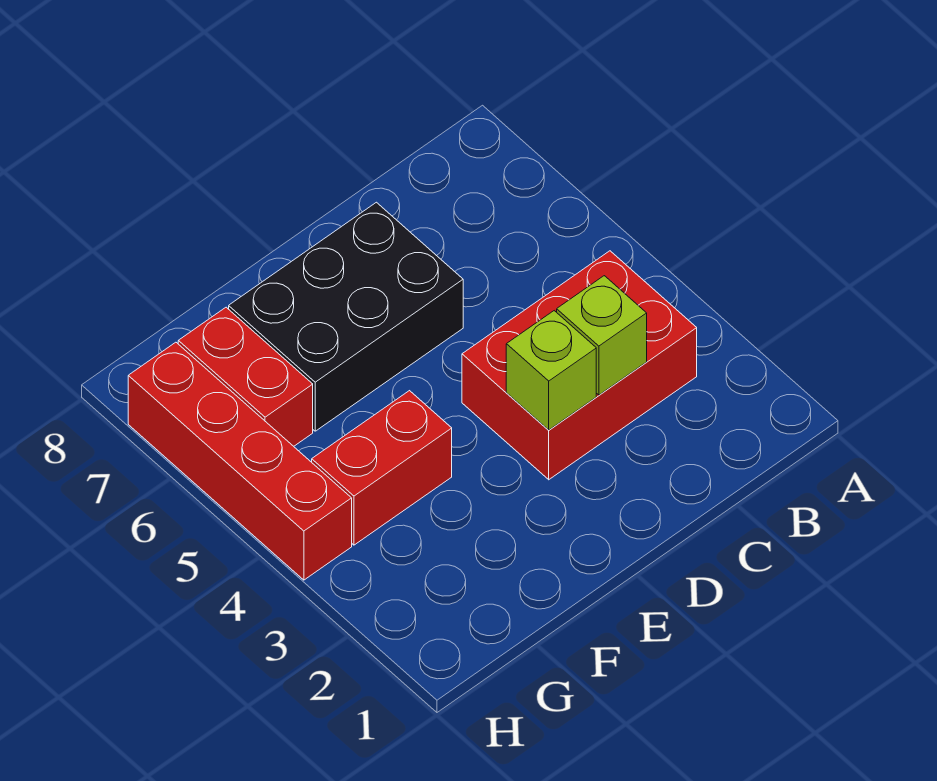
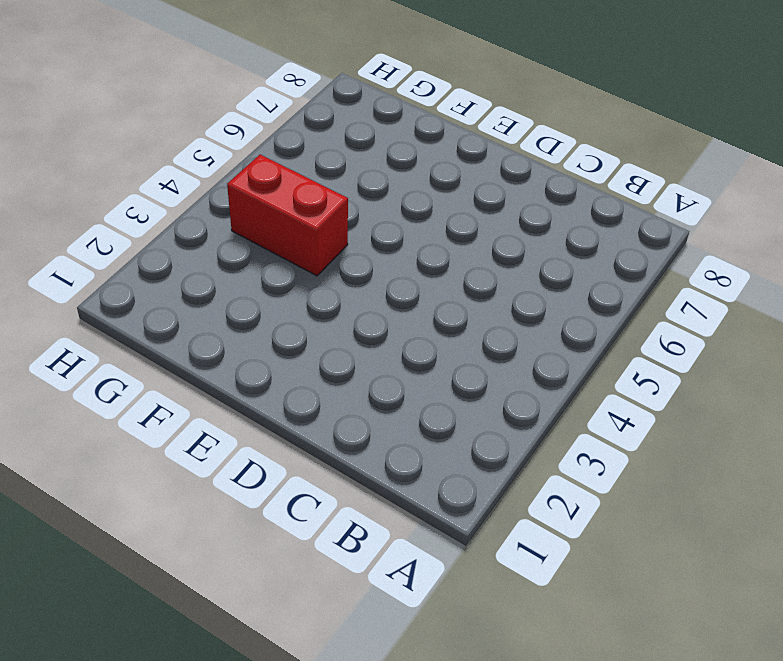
none -> red brick B3:D4 level 1
none -> black brick D6:F7 level 1

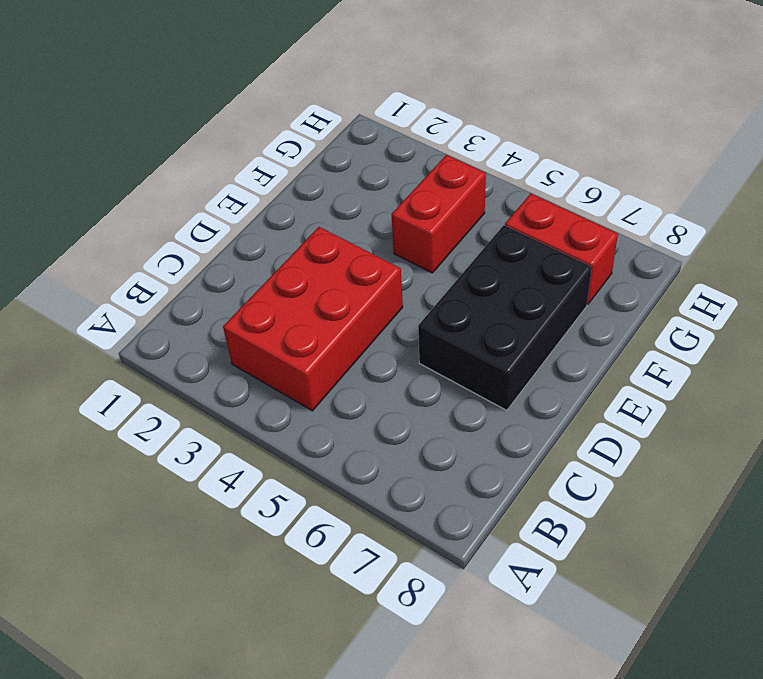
none -> red brick H4:H7 level 1
none -> lime brick C3 level 2

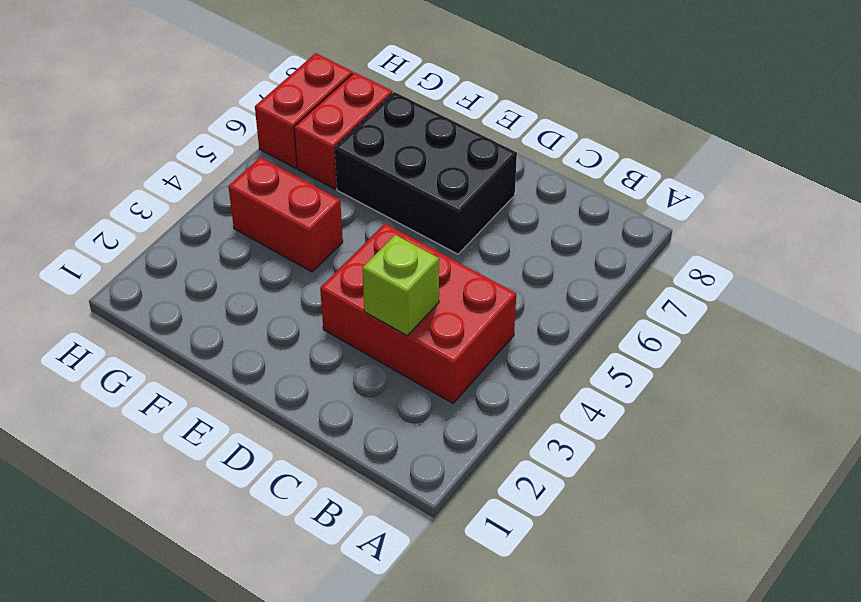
red brick H6:H7 level 1 -> red brick H4:H7 level 1
none -> lime brick D3 level 2

